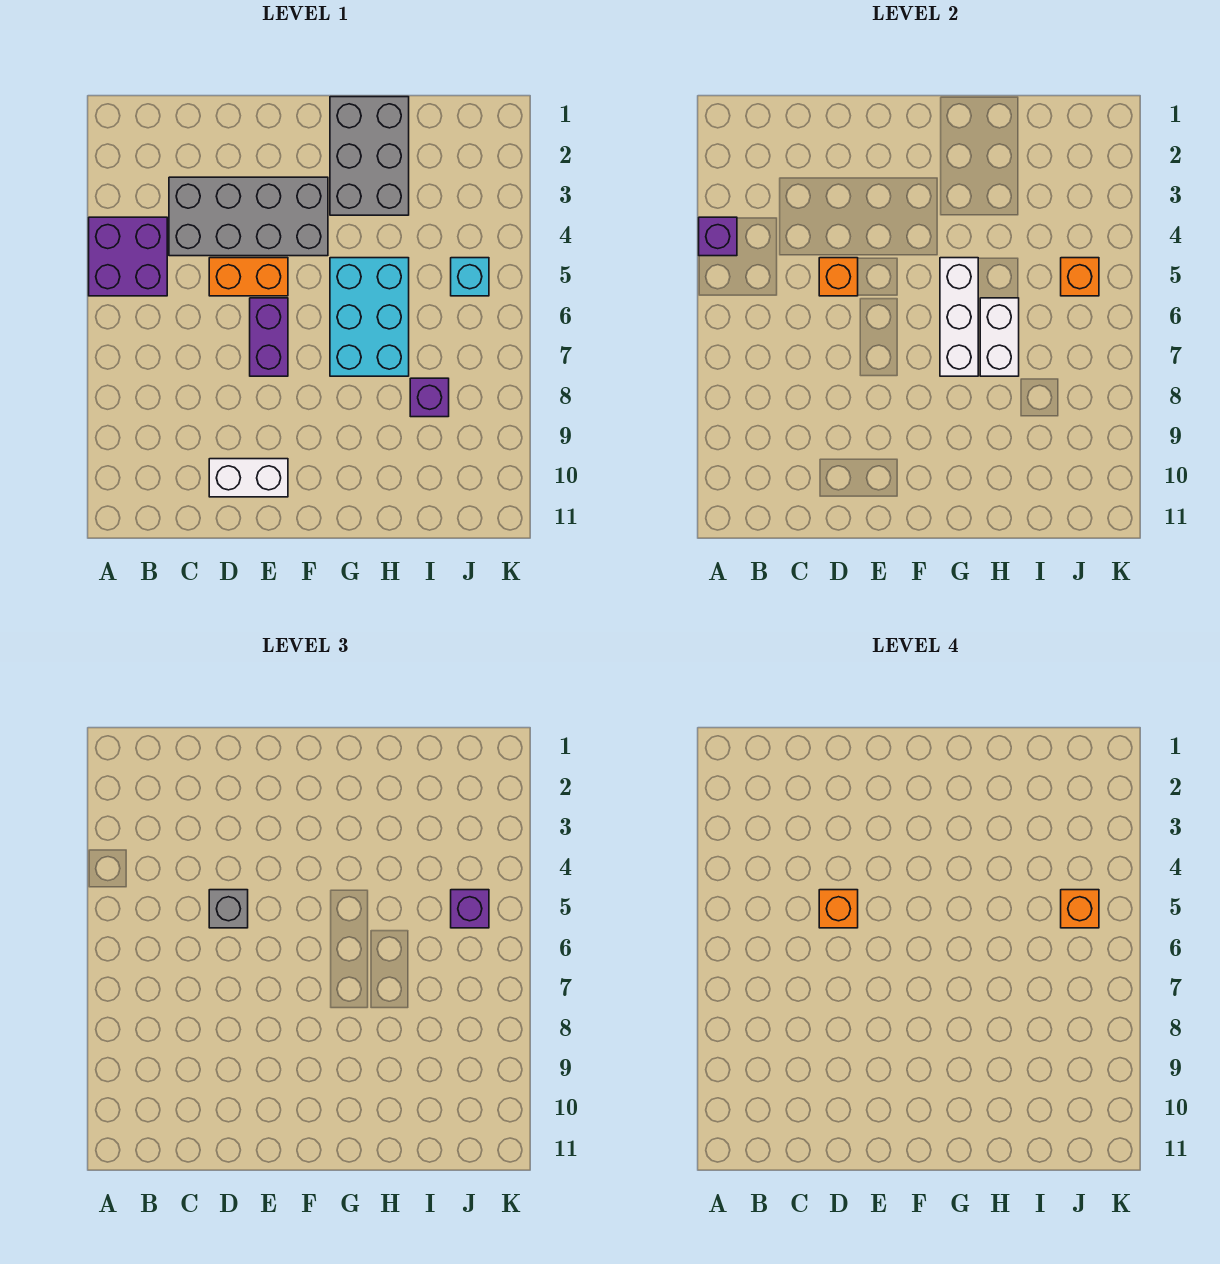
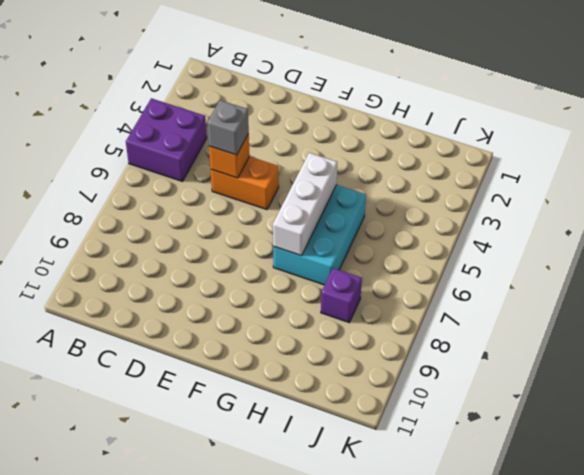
none -> grey brick C3:F4 level 1
none -> white brick D10:E10 level 1
none -> purple brick E6:E7 level 1

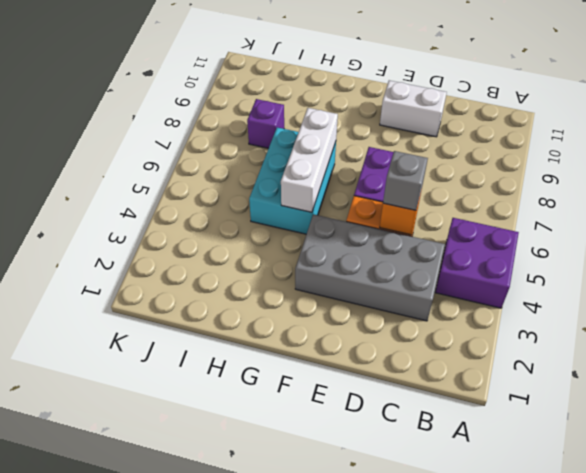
none -> grey brick G1:H3 level 1
none -> cyan brick J5 level 1
none -> purple brick A4 level 2

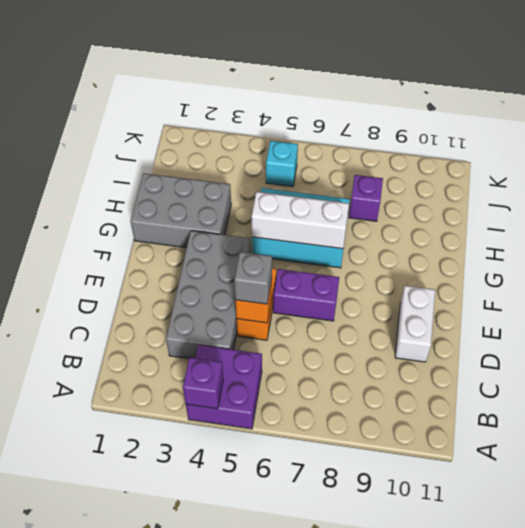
none -> white brick H6:H7 level 2
none -> orange brick J5 level 2
none -> purple brick J5 level 3

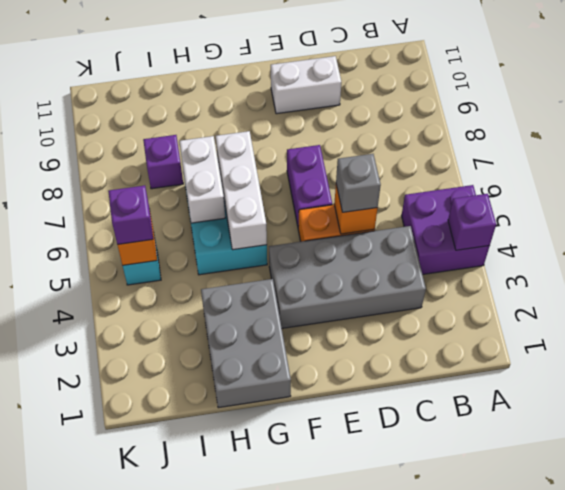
none -> orange brick D5 level 4
none -> orange brick J5 level 4

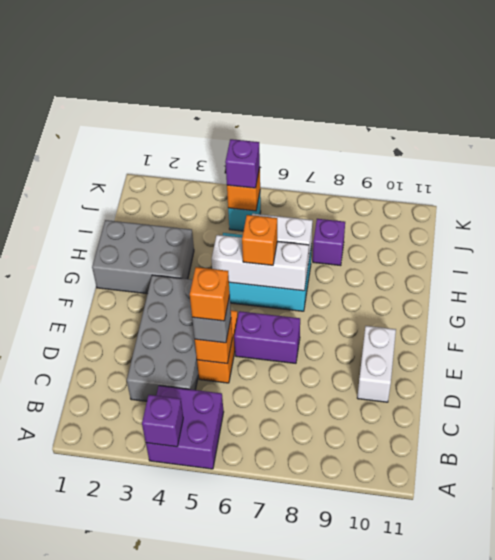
orange brick G6 level 3 -> orange brick J5 level 4

